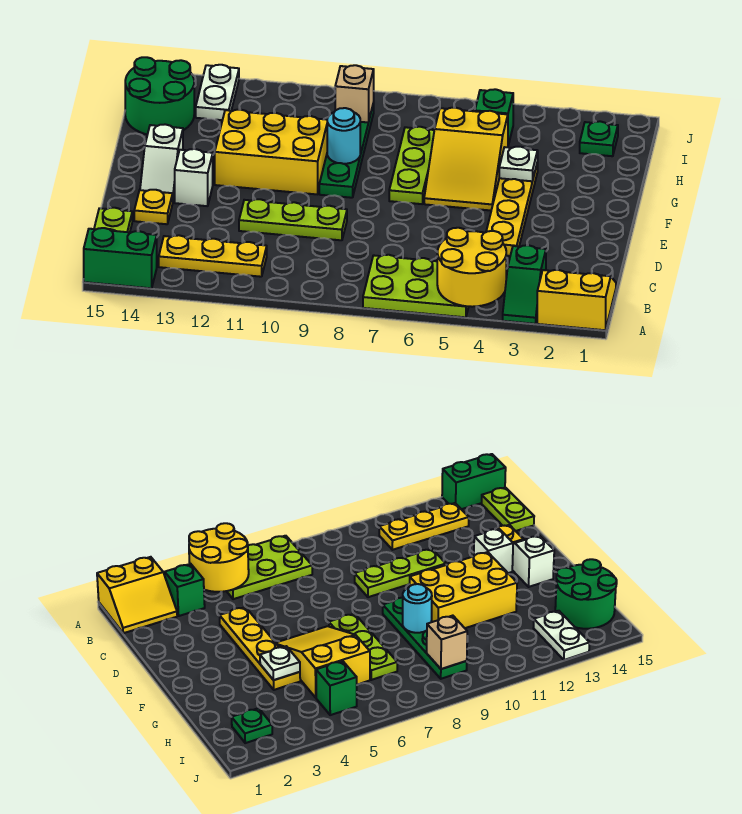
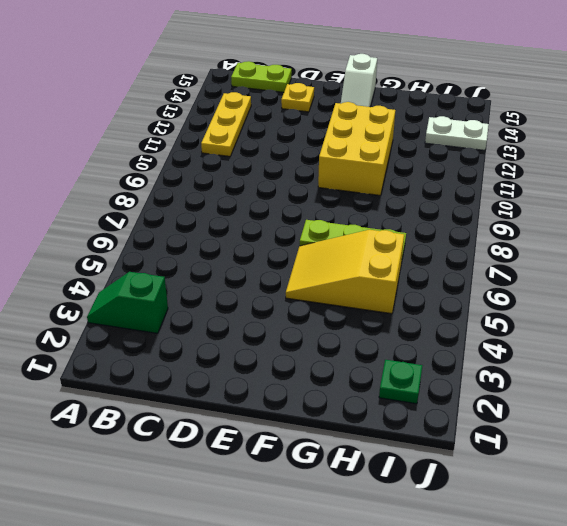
white slope F14:F15 level 1 top 15 -> white slope E14:F14 level 1 top F
none -> yellow slope A1:B2 level 1 top A
none -> lime plate A5:B7 level 1
none -> green brick A14:A15 level 1

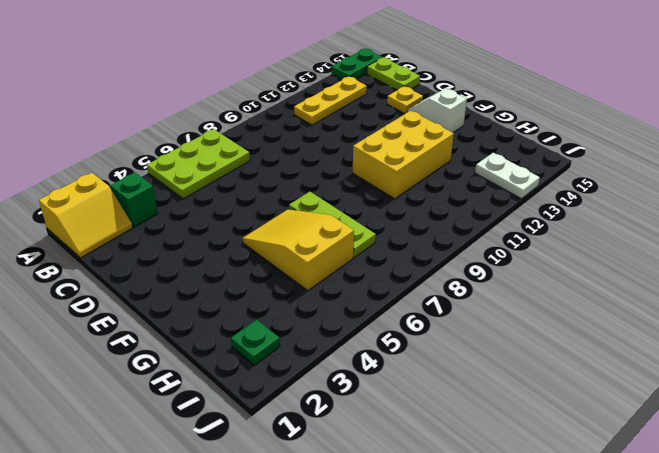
green plate A14:A15 level 1 -> green brick A14:A15 level 1
none -> yellow plate D4:G4 level 1
none -> lime plate D9:D11 level 1
none -> white brick E13 level 1

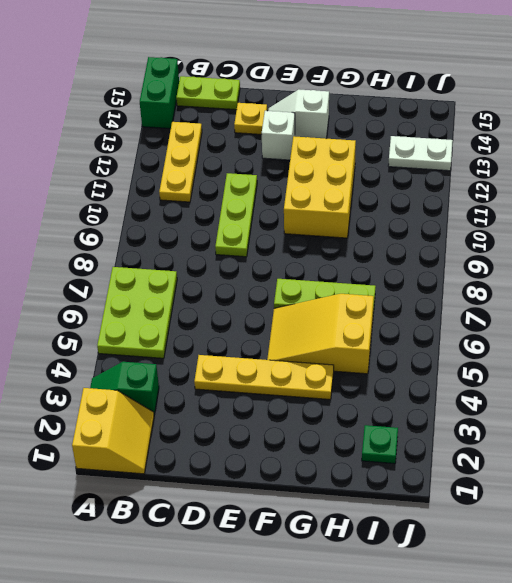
none -> green plate F9:I9 level 1
none -> green round brick H14:I15 level 1
none -> green brick I5 level 1

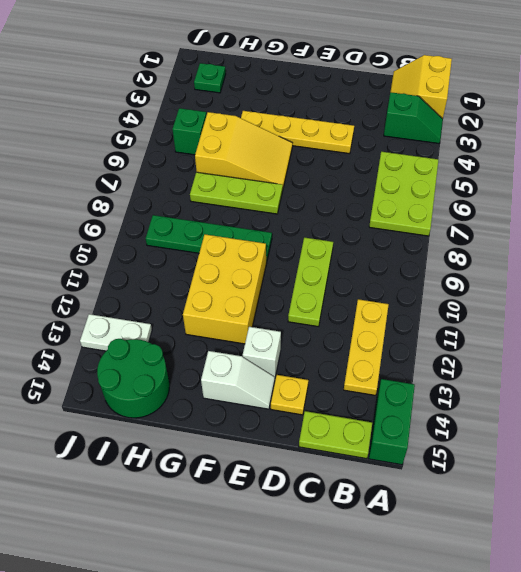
none -> yellow round brick A4:B5 level 2
none -> white plate G4 level 2
none -> cyan round brick G9 level 2

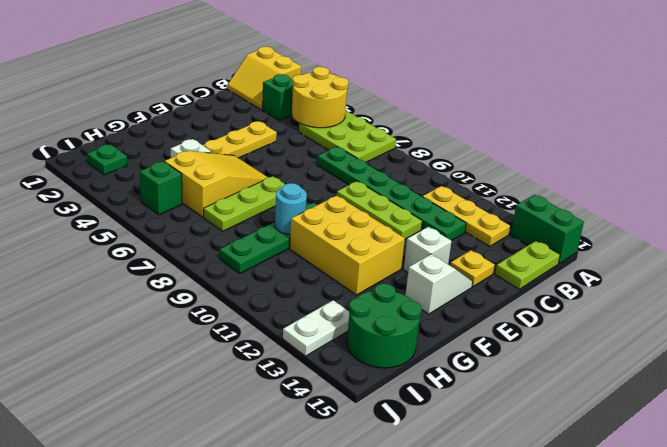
green plate C7:C12 level 1 -> none
none -> tan brick I9 level 2

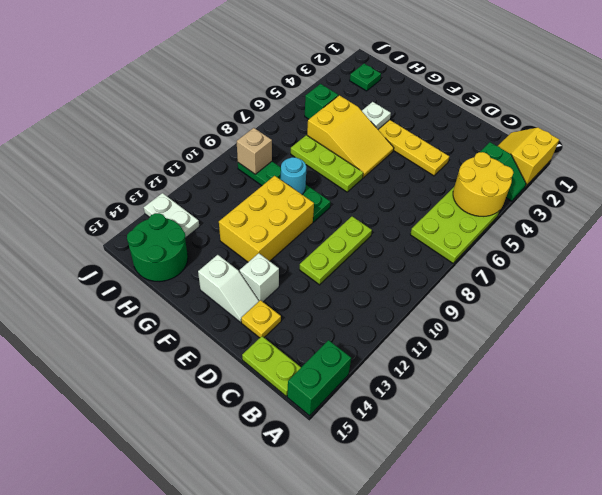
none -> yellow plate B11:B13 level 1

